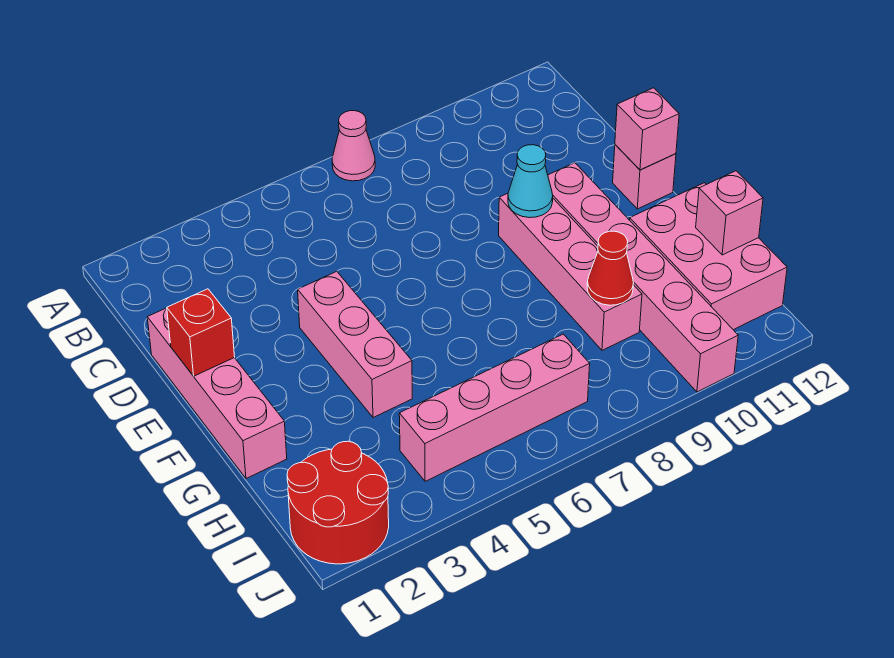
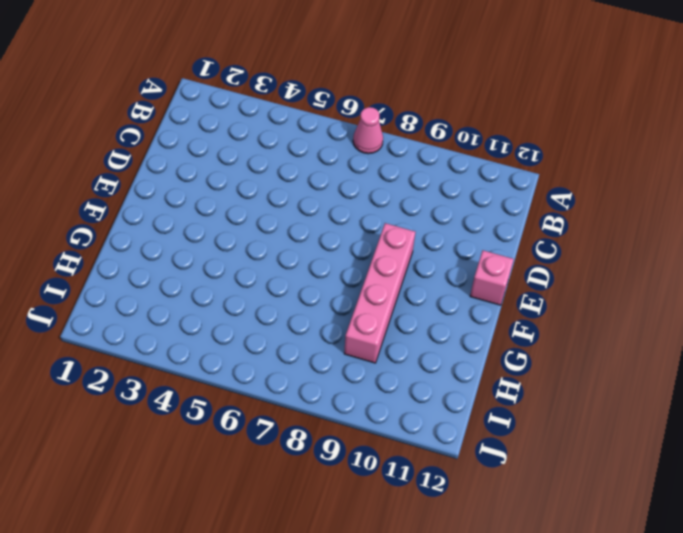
none -> pink brick D1:G1 level 1
none -> pink brick E4:G4 level 1
none -> pink brick E10:J10 level 1

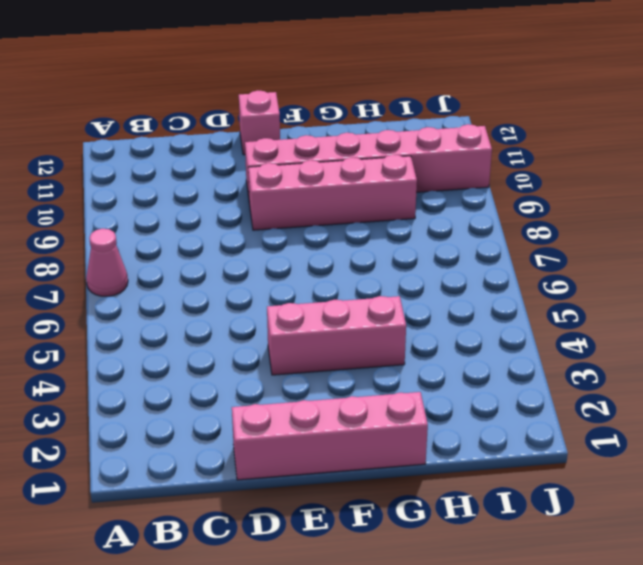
none -> pink brick G11:I12 level 1
none -> red round brick I1:J2 level 1
none -> pink brick I4:I7 level 1

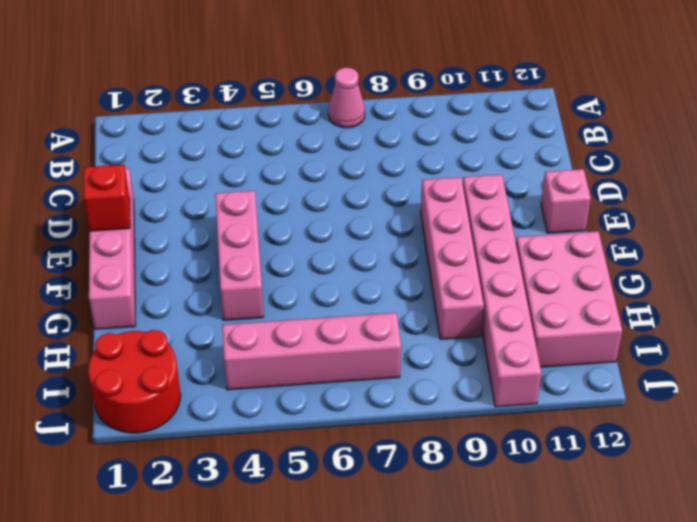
none -> cyan cone E9 level 2
none -> pink brick E12 level 2
none -> red cone H9 level 2

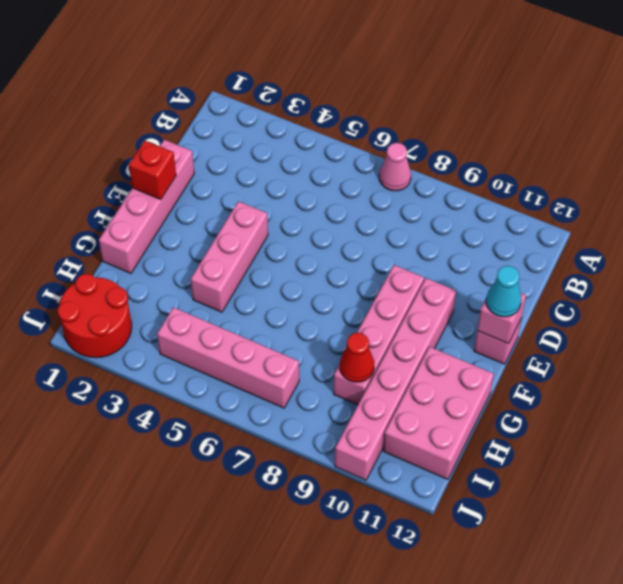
cyan cone E12 level 3 -> cyan cone E9 level 2
none -> pink brick H12 level 2

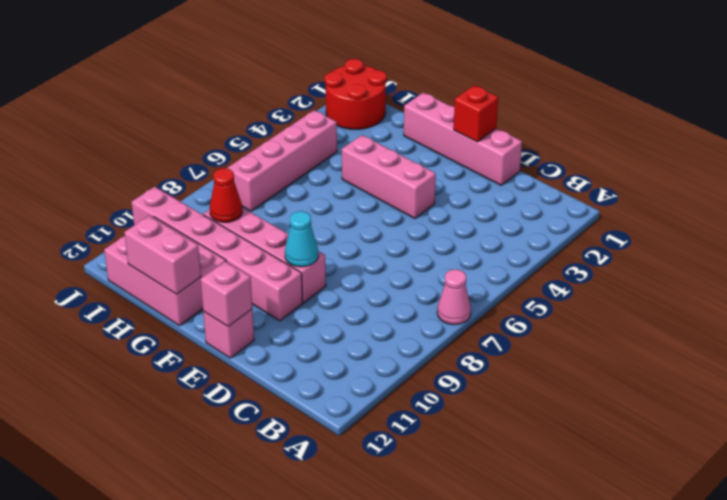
pink brick G12:H12 level 2 -> pink brick H12 level 2

